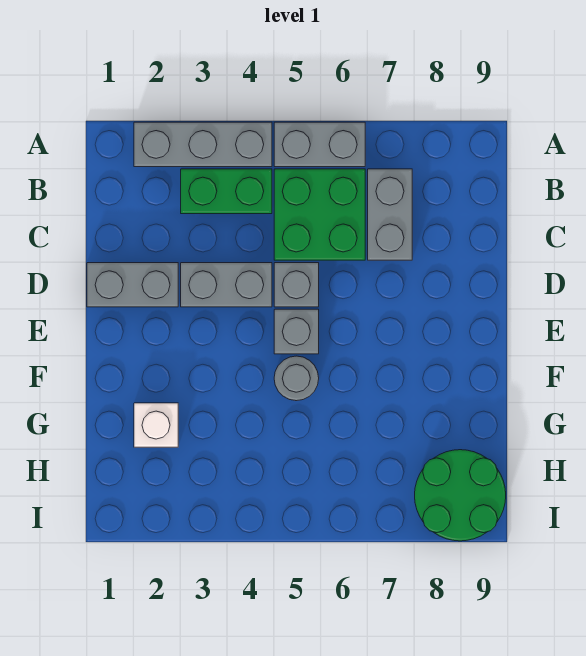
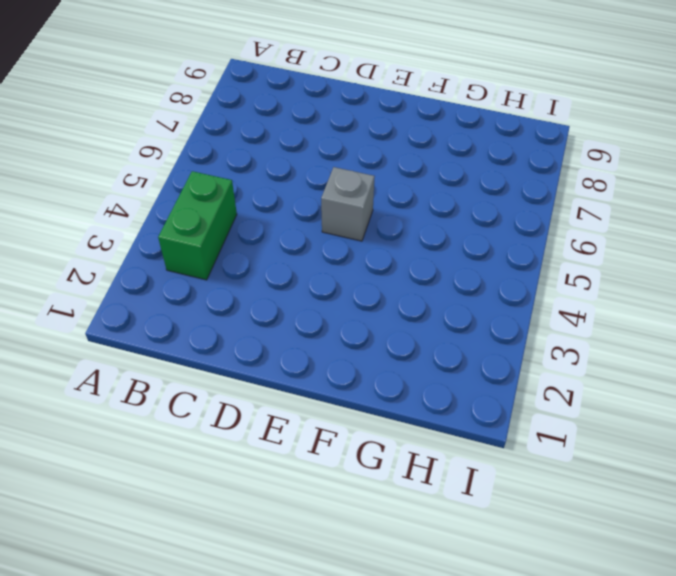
none -> grey brick A2:A4 level 1
none -> grey brick A5:A6 level 1
none -> green brick B5:C6 level 1

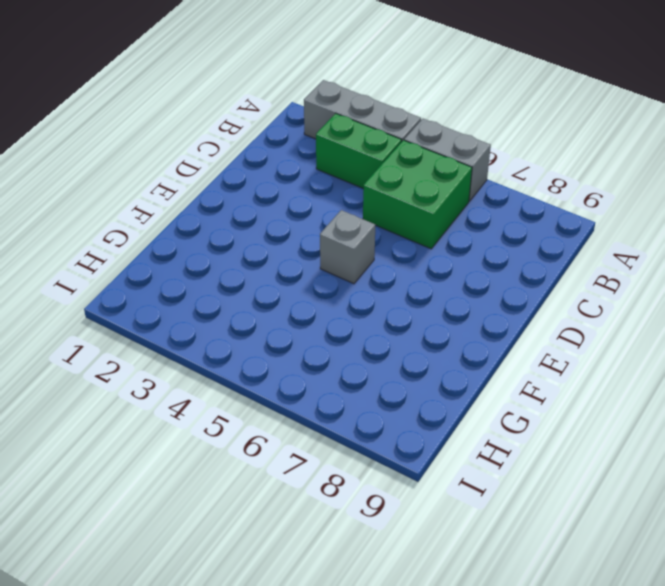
none -> grey brick B7:C7 level 1
none -> grey brick D1:D2 level 1
none -> grey brick D3:D4 level 1

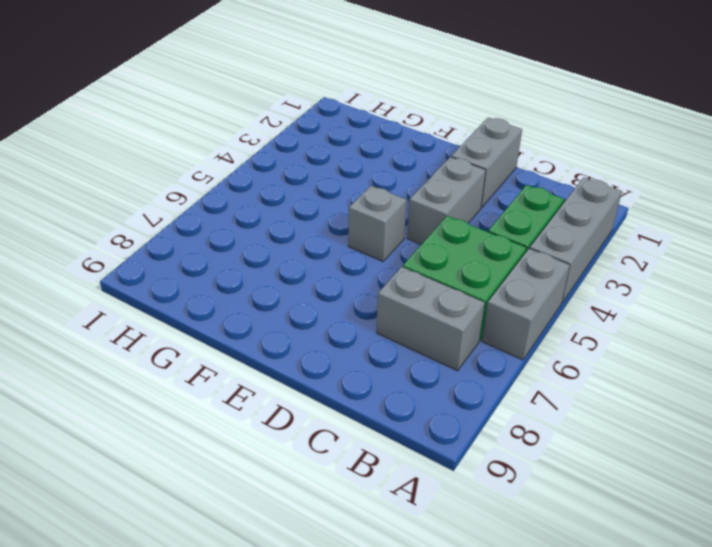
none -> grey brick D5 level 1
none -> grey round brick F5 level 1
none -> white brick G2 level 1

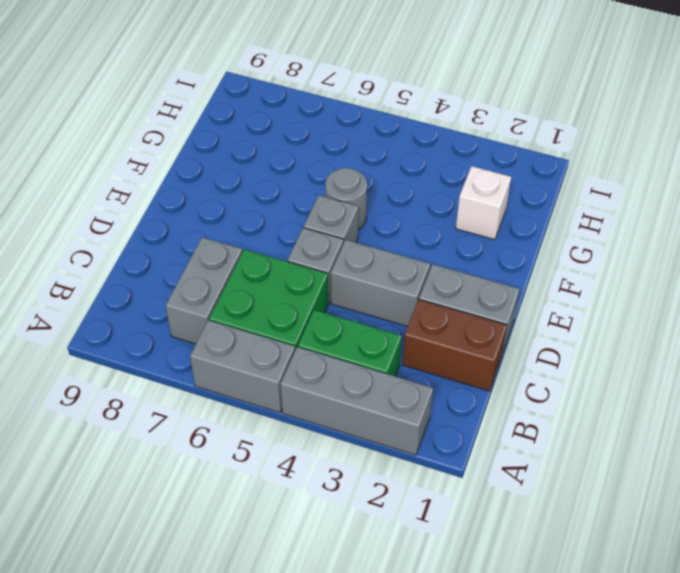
brown brick C1:C2 level 1 -> none
none -> green round brick H8:I9 level 1

